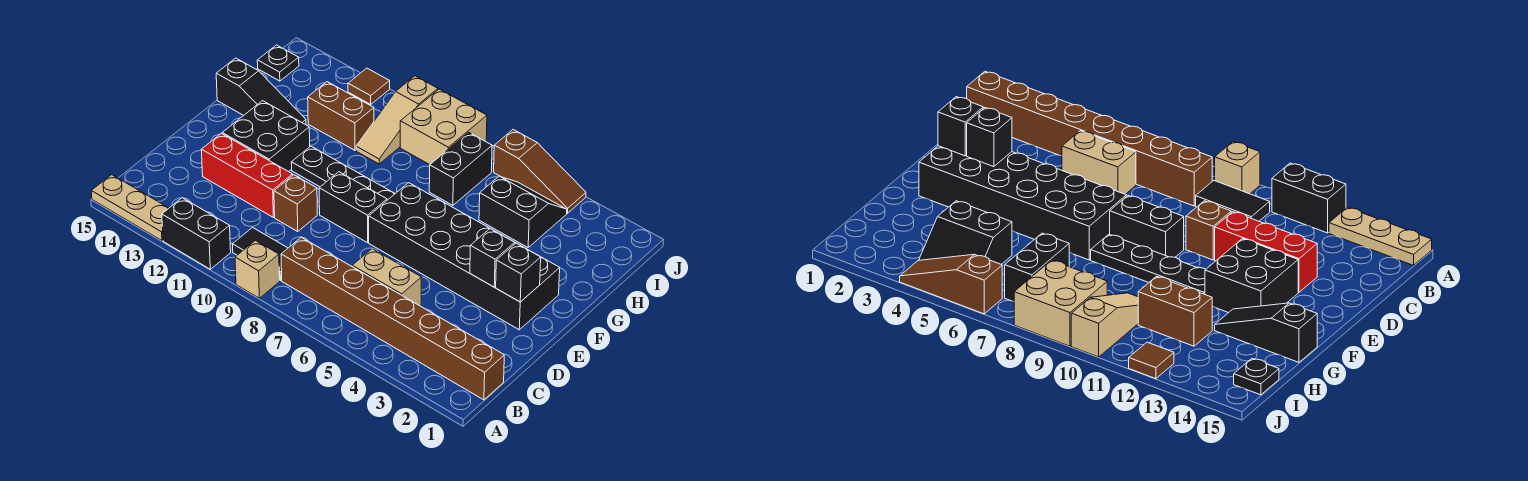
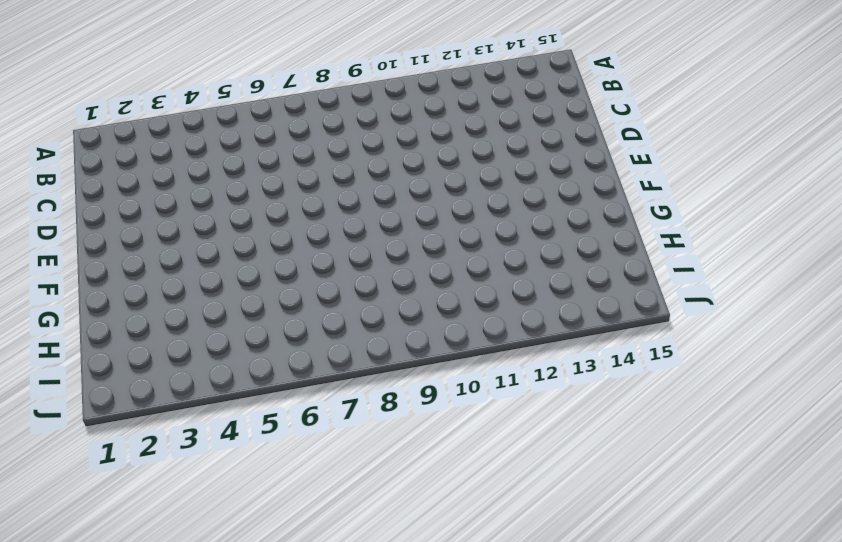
none -> tan brick A9 level 1
none -> black brick A11:A12 level 1
none -> tan plate A13:A15 level 1

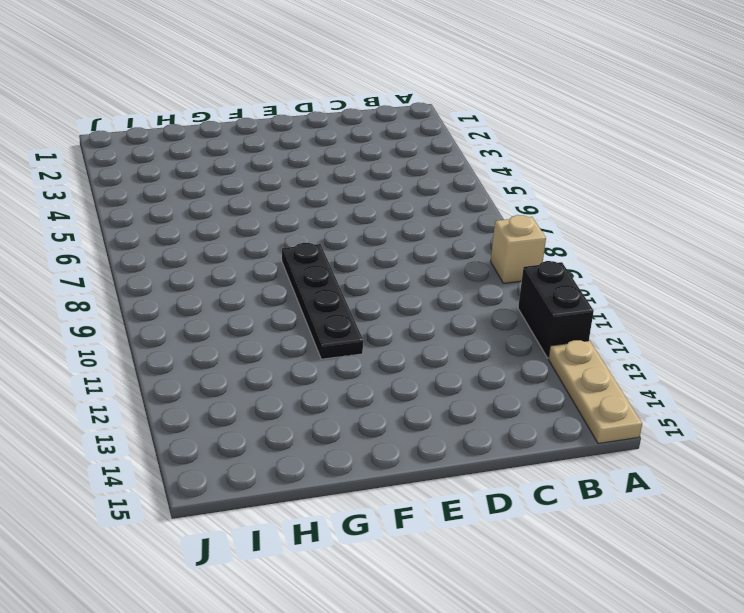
none -> brown brick B1:B8 level 1
none -> black tile B9:B10 level 1
none -> tan brick C5:C6 level 1

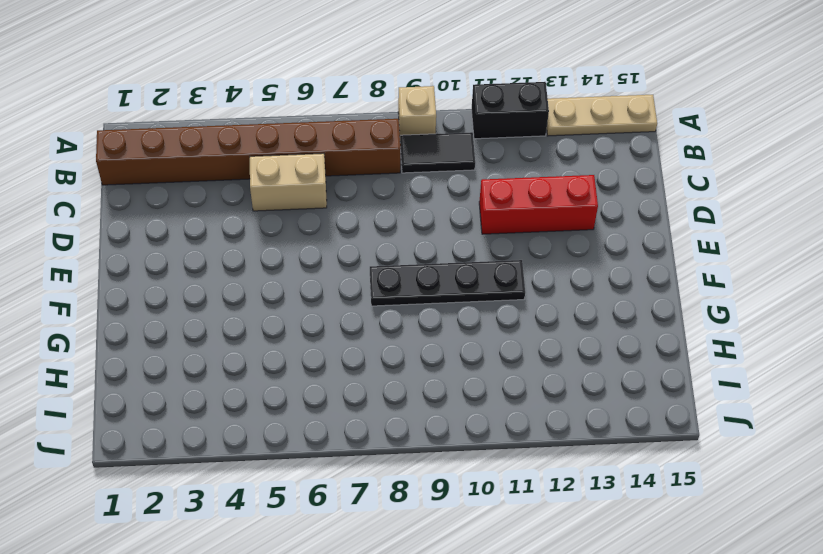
none -> brown brick D10 level 1
none -> black brick E2:F7 level 1
none -> black brick E8:E9 level 1

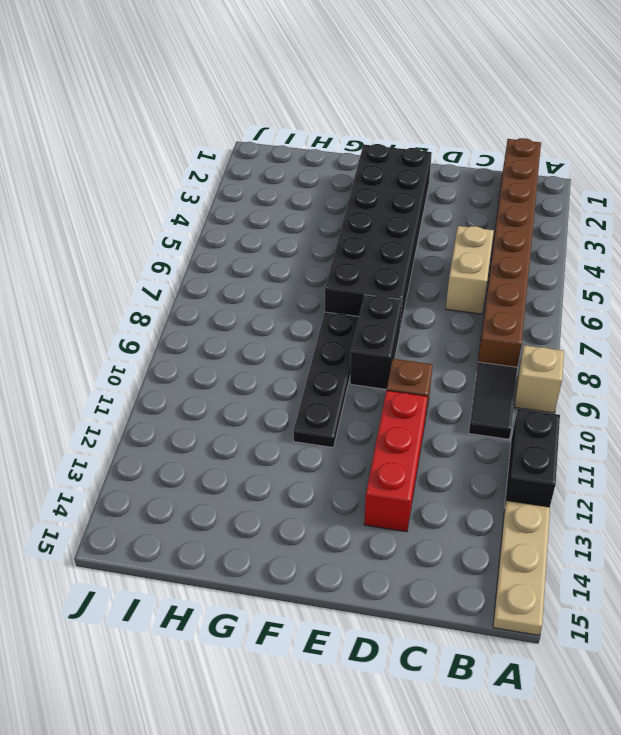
none -> black brick E12:F13 level 1
none -> black slope G13:G15 level 1 top 15
none -> black slope H4:I5 level 1 top H

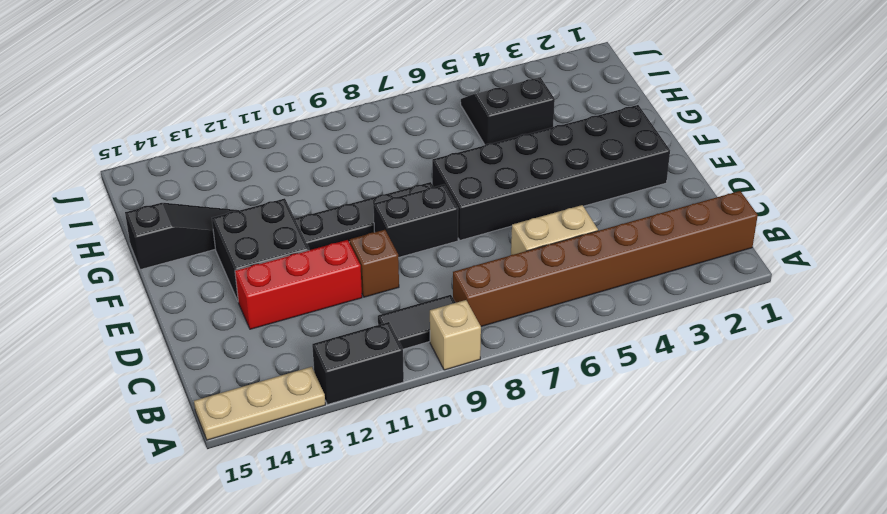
none -> black brick H7:I7 level 1
none -> tan slope H10:J10 level 1 top J
none -> brown brick H11:H12 level 1

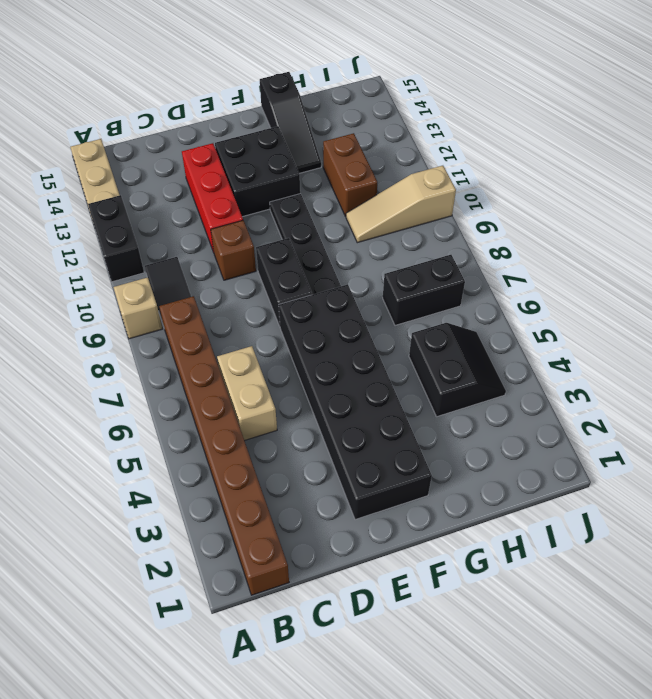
none -> tan brick I8:J9 level 1
none -> black plate I15 level 1
none -> brown slope J4:J6 level 1 top 6

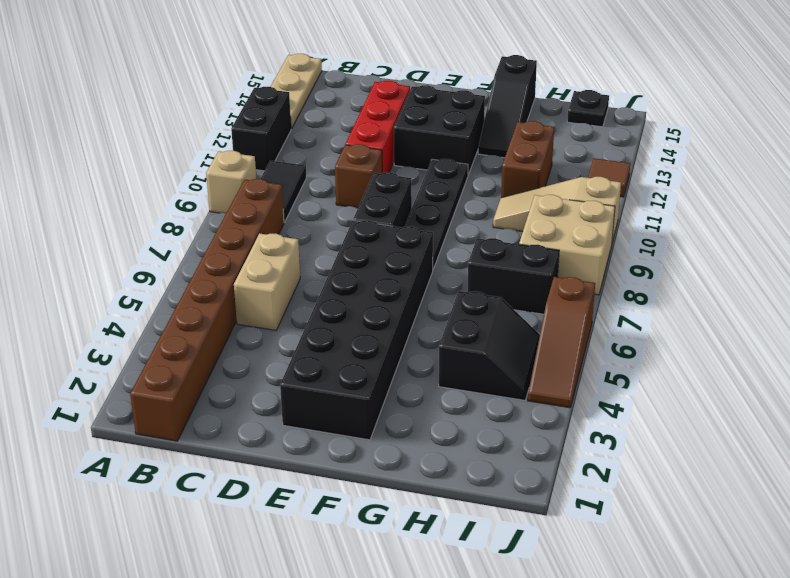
none -> black brick E2 level 2
none -> black brick E3 level 2

